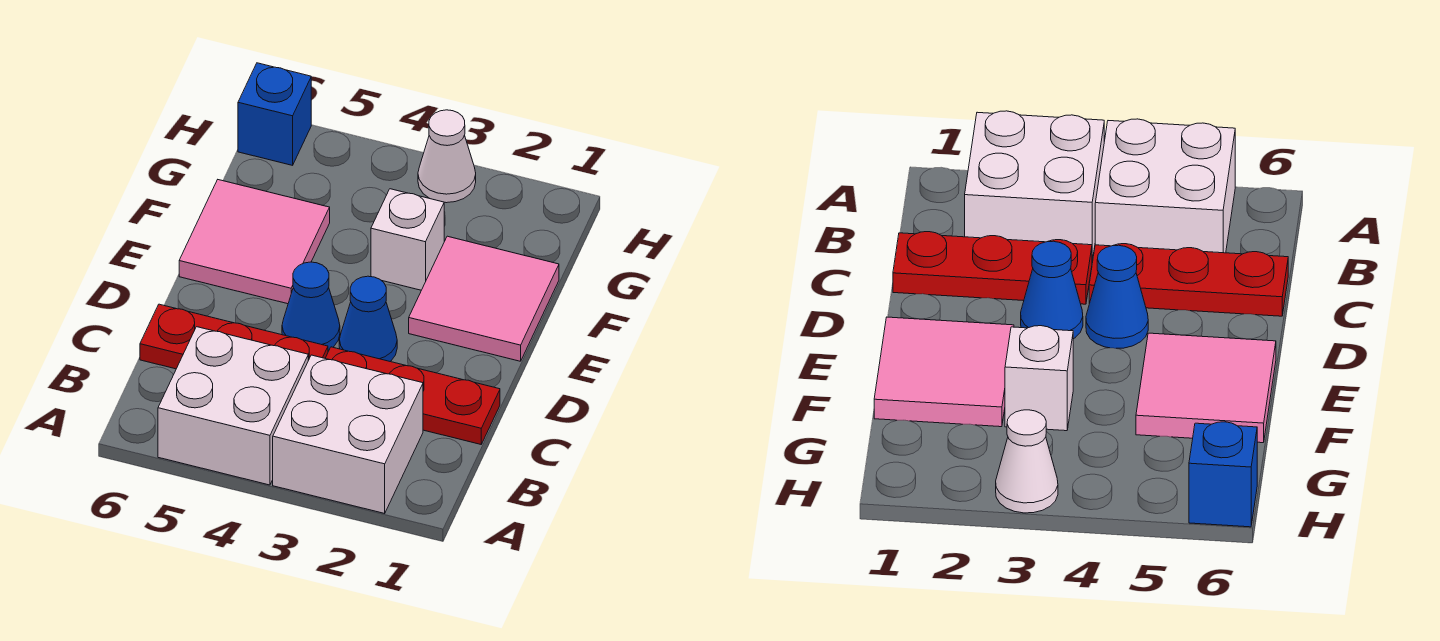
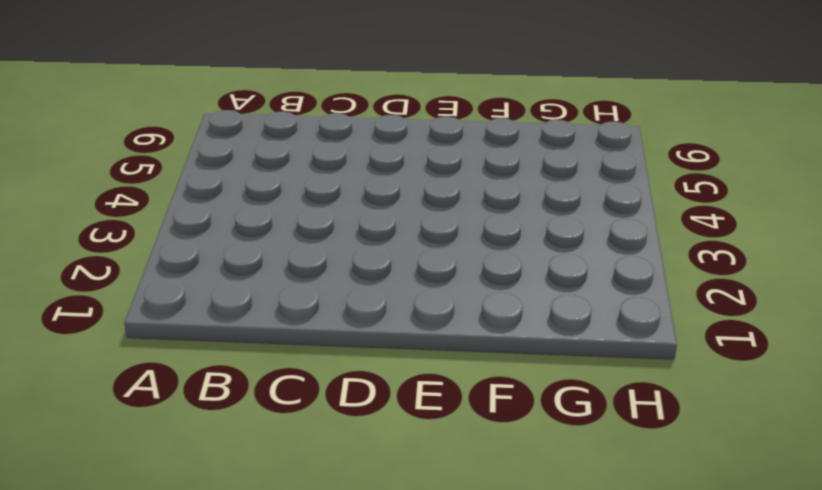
none -> white brick A2:B3 level 1
none -> white brick A4:B5 level 1

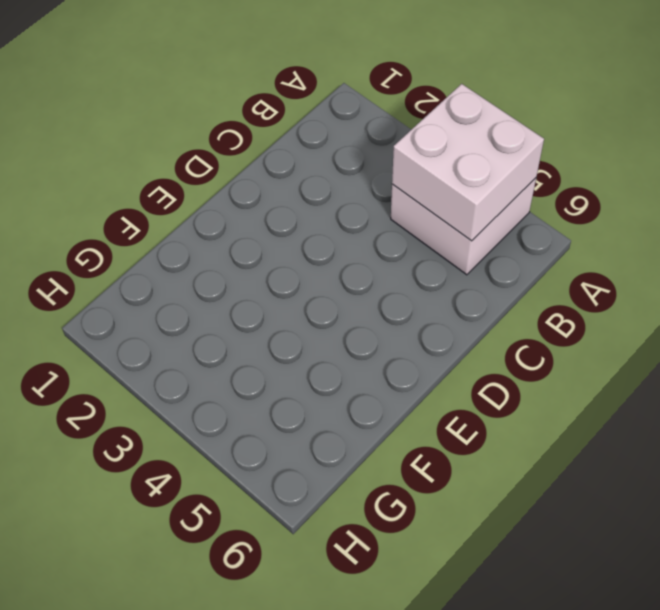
white brick A4:B5 level 2 -> white brick A2:B3 level 1
none -> red plate C1:C3 level 1
none -> red plate C4:C6 level 1

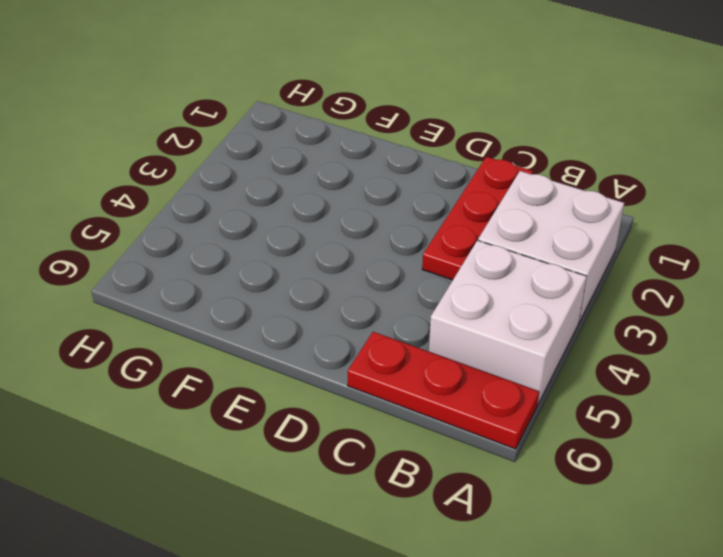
red plate A6:C6 level 1 -> red plate C4:C6 level 1
none -> blue cone D3 level 1
none -> blue cone D4 level 1

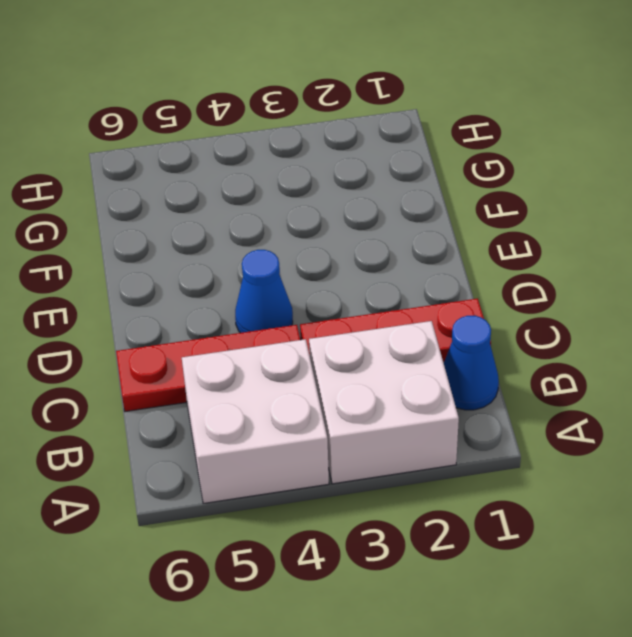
blue cone B1 level 1 -> blue cone D3 level 1
none -> pink tile E1:F2 level 1
none -> pink tile E5:F6 level 1

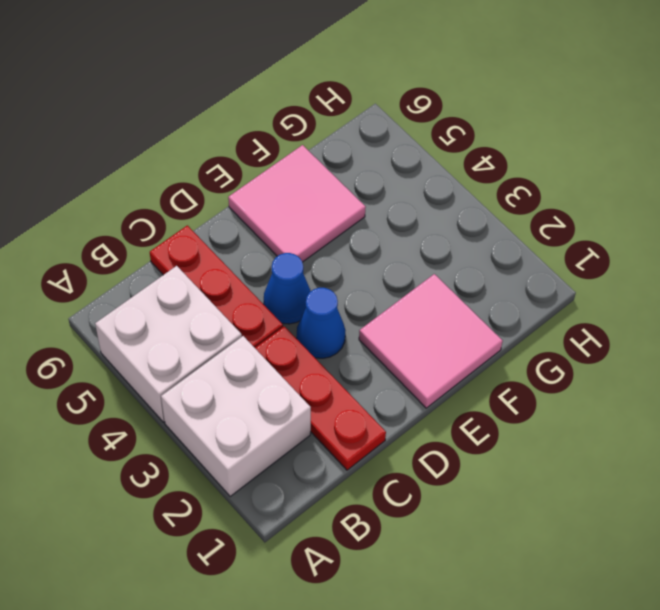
none -> white brick F3 level 1
none -> white cone H3 level 1

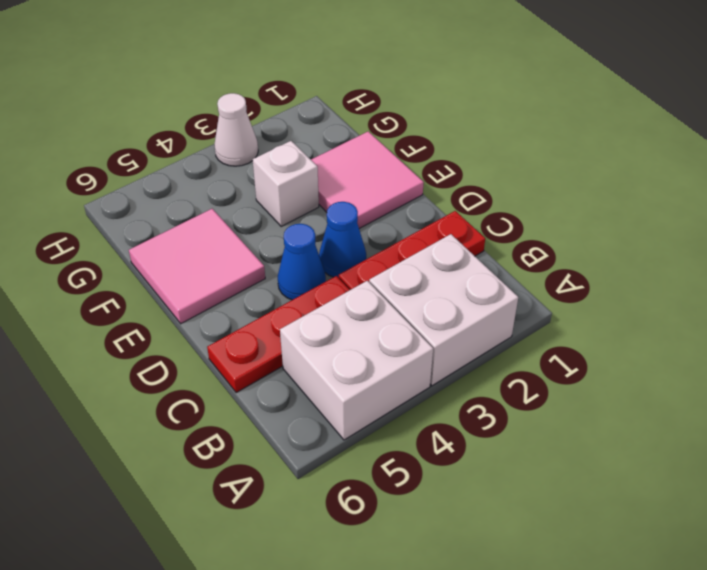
none -> blue brick H6 level 1

